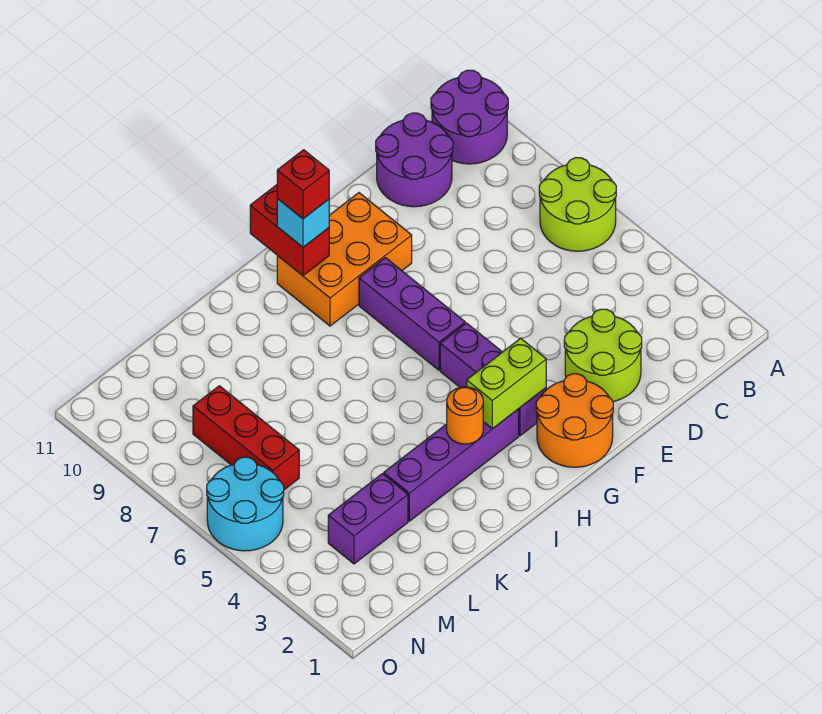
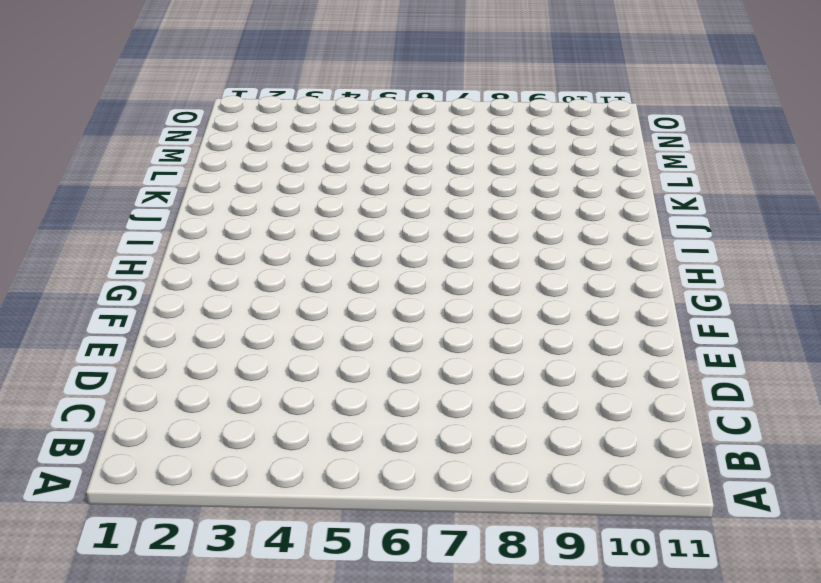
none -> lime round brick A6:B7 level 1
none -> purple round brick A10:B11 level 1
none -> purple round brick C10:D11 level 1

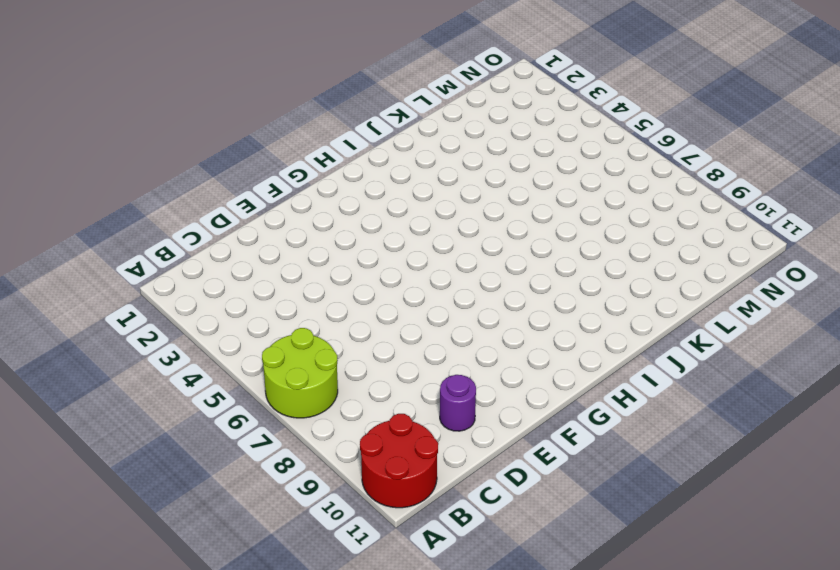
red round brick A10:B11 level 1 -> purple round brick A10:B11 level 1
purple round brick D10 level 1 -> purple round brick C10:D11 level 1
none -> lime round brick D2:E3 level 1
none -> orange round brick F1:G2 level 1
none -> orange brick F9:H10 level 1

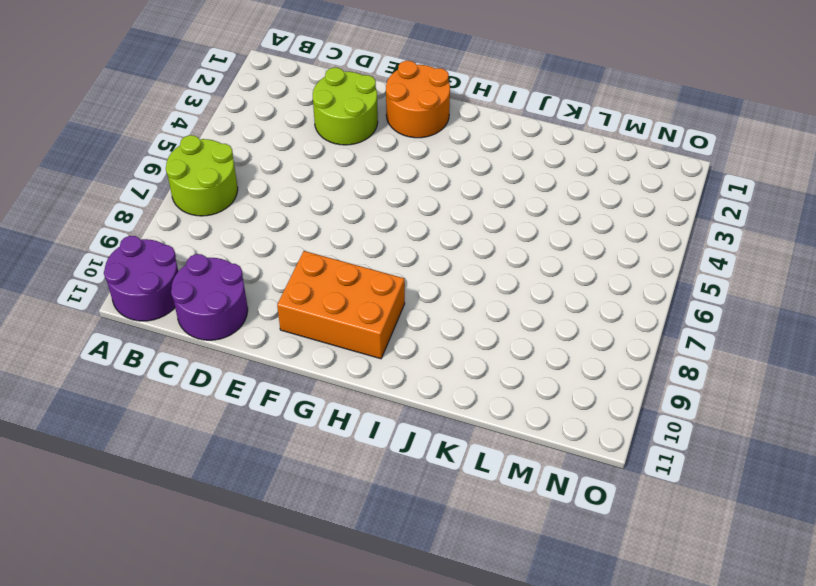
none -> purple brick G3:G5 level 1
none -> purple brick G6:G8 level 1
none -> purple brick H3:K3 level 1

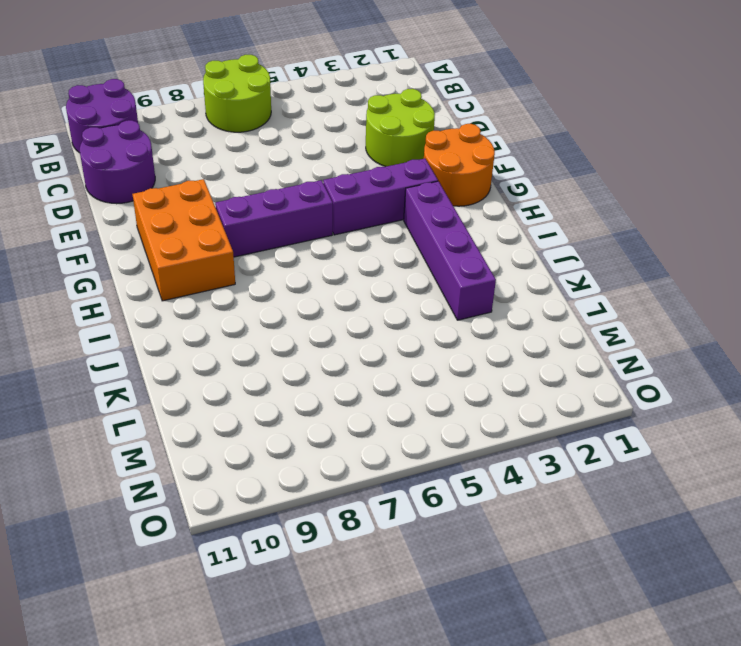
none -> purple brick L3:M3 level 1
none -> red brick M6:M8 level 1
none -> cyan round brick N5:O6 level 1

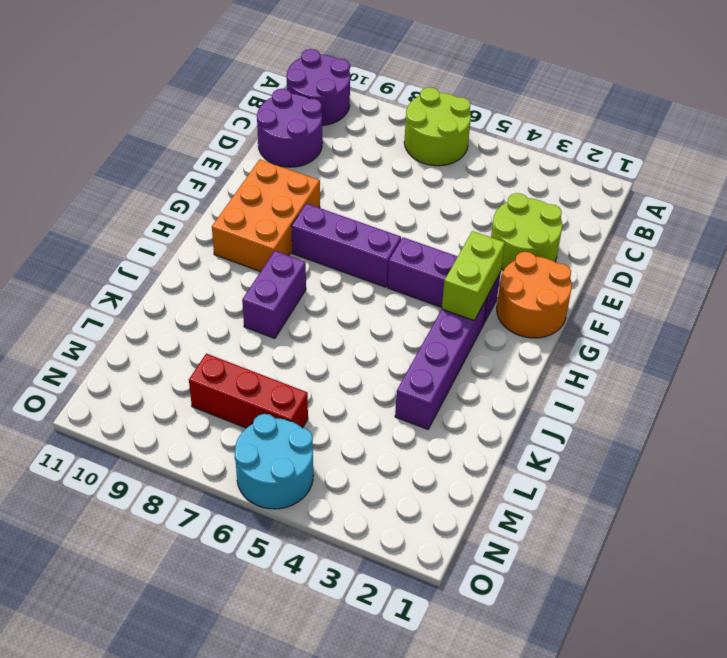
purple brick I8:J8 level 1 -> purple brick L3:M3 level 1
none -> red brick H10:H11 level 2
none -> orange round brick I3 level 2
none -> cyan brick H10 level 3

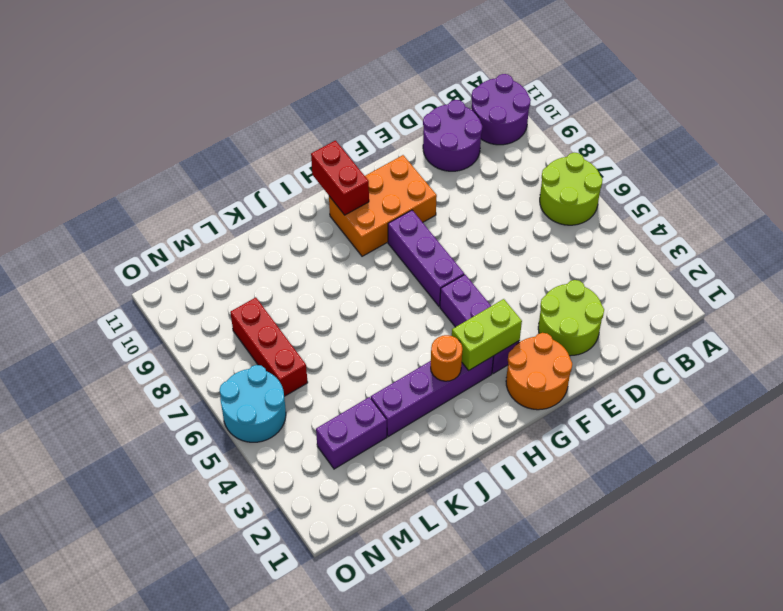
none -> cyan brick H10 level 3
none -> red brick H10 level 4

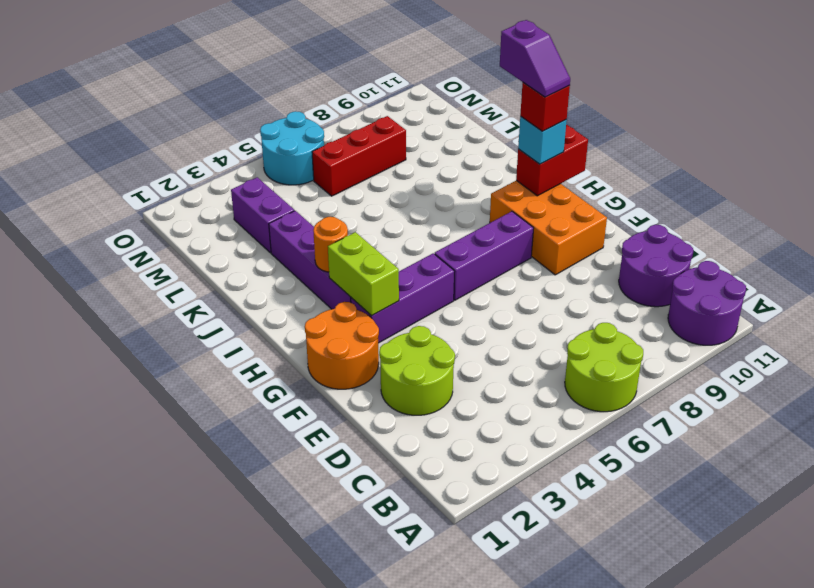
purple slope H10:I10 level 5 top I -> none

